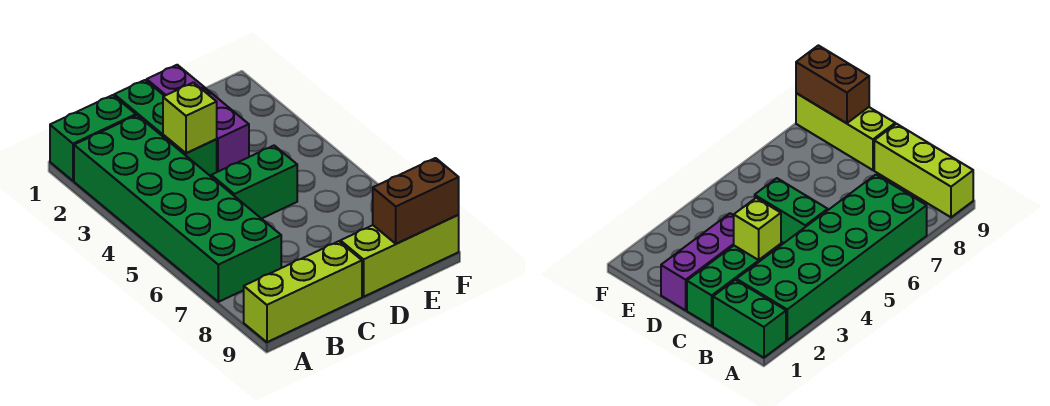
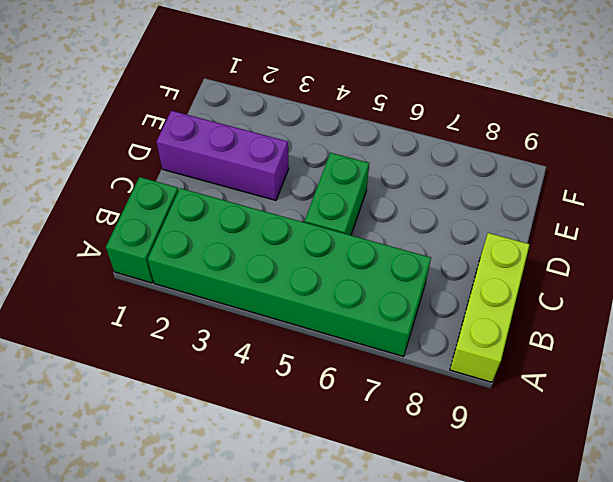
none -> green brick C1:C3 level 1
none -> lime brick D9:F9 level 1

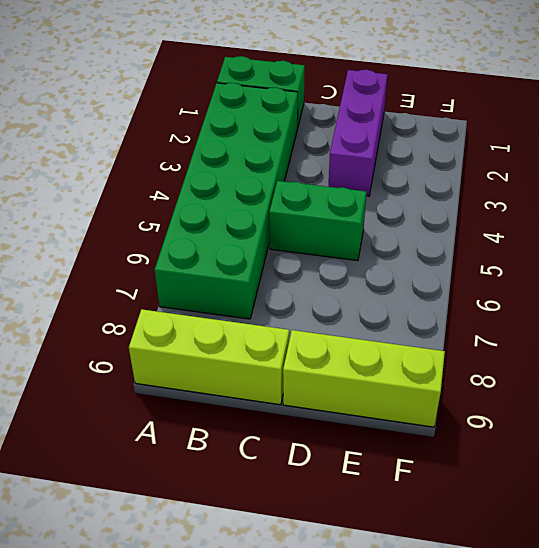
none -> green brick C1:C3 level 1
none -> lime brick C3 level 2

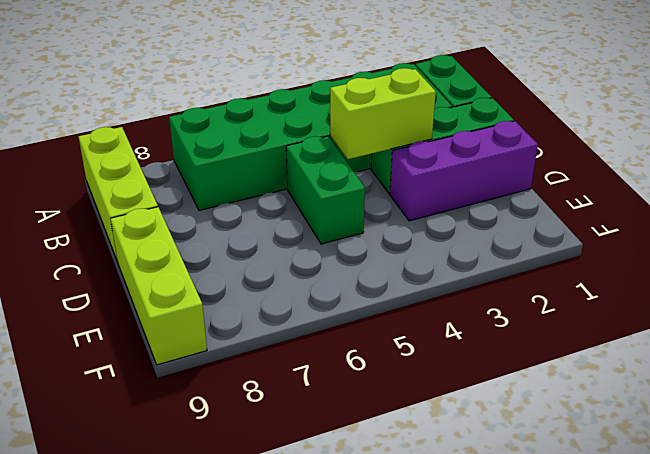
lime brick C3:C4 level 2 -> lime brick C3 level 2
none -> brown brick E9:F9 level 2

